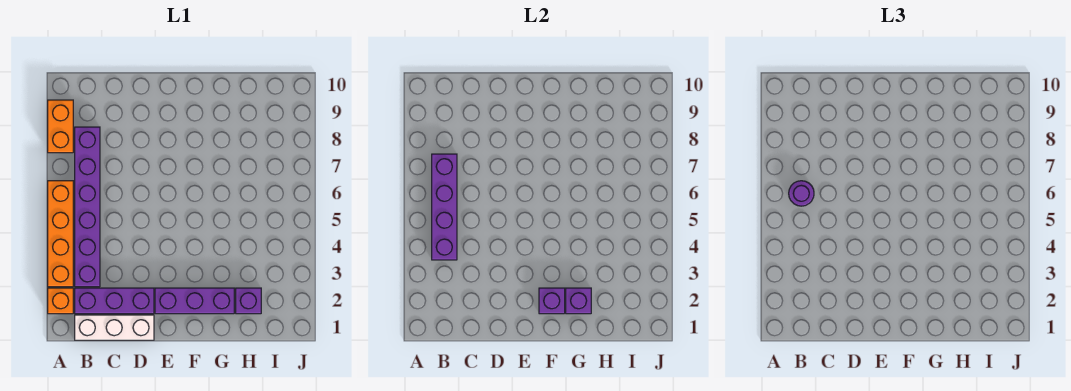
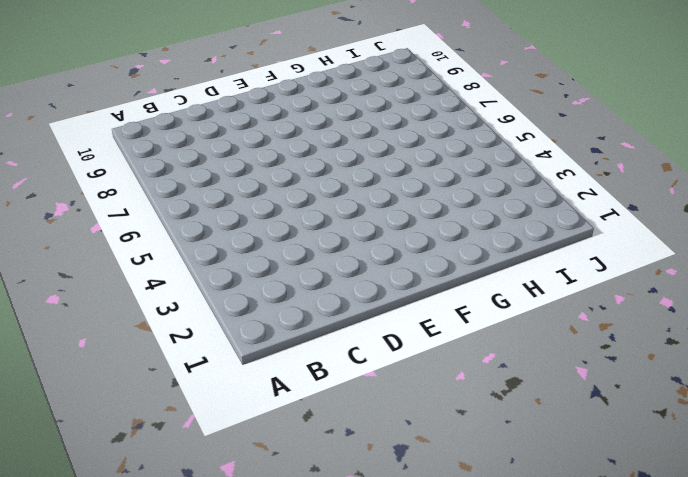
none -> orange brick A2 level 1
none -> orange brick A3:A6 level 1
none -> orange brick A8:A9 level 1

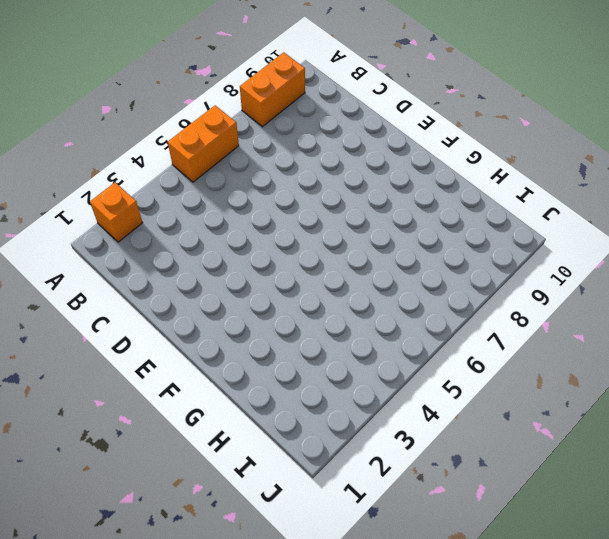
orange brick A5:A6 level 1 -> orange brick A3:A6 level 1
none -> white brick B1:D1 level 1
none -> purple brick B2:D2 level 1
none -> purple brick B3:B8 level 1

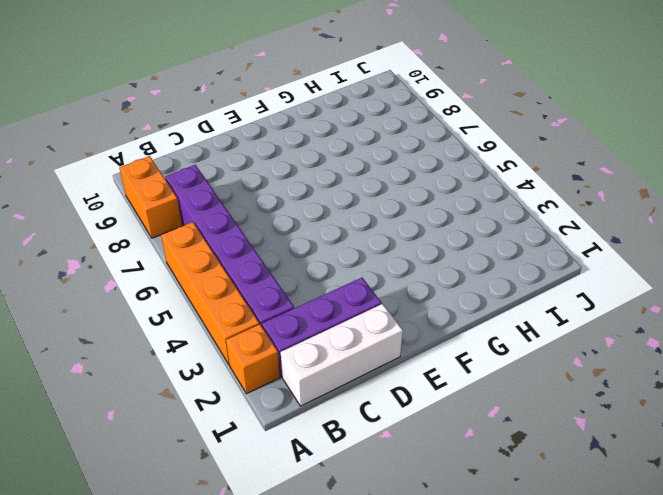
none -> purple brick E2:G2 level 1
none -> purple brick H2 level 1
none -> purple brick B4:B7 level 2

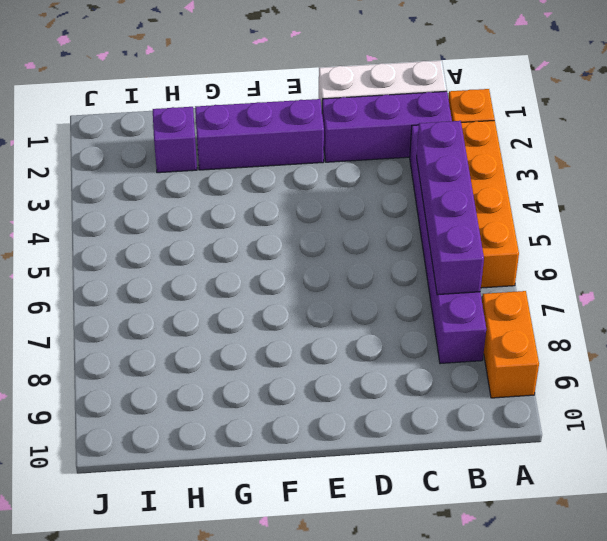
none -> purple brick F2 level 2
none -> purple brick G2 level 2
none -> purple round brick B6 level 3

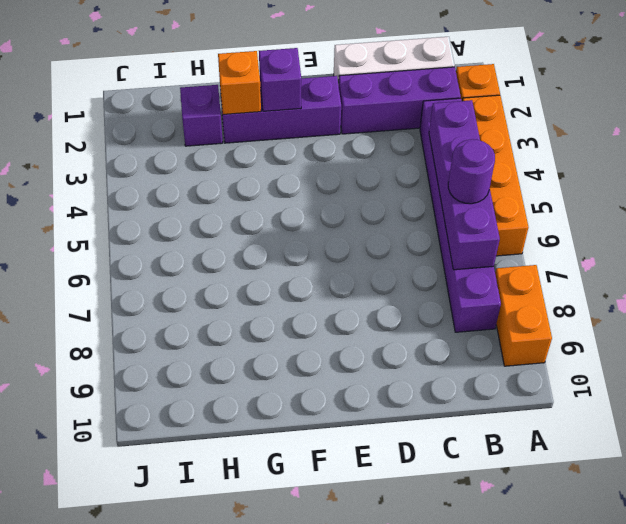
orange brick G2 level 2 -> purple brick G2 level 2

